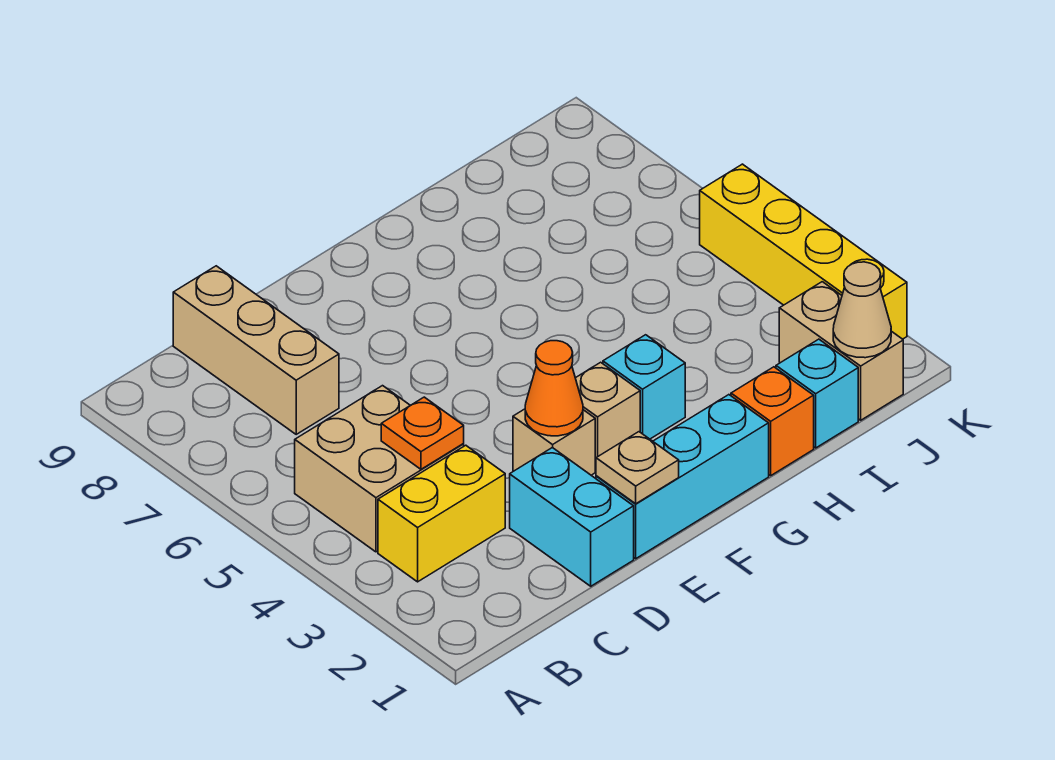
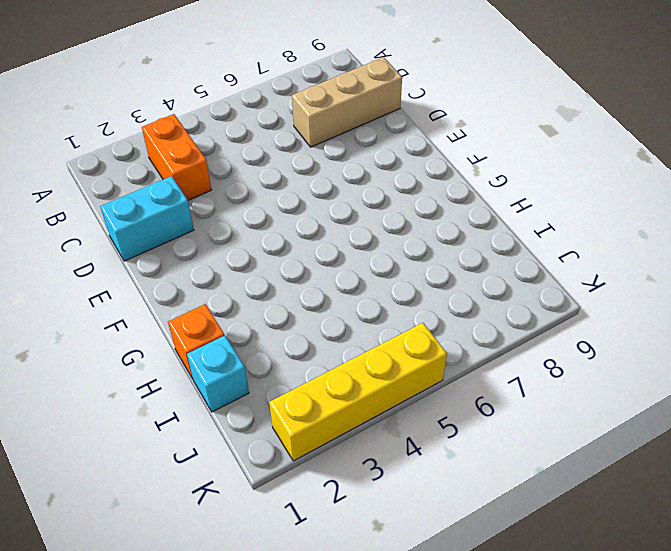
orange brick B3:C3 level 1 -> yellow brick B3:C3 level 1
none -> tan brick B4:C5 level 1
none -> cyan brick E1:G1 level 1
none -> tan brick E3 level 1

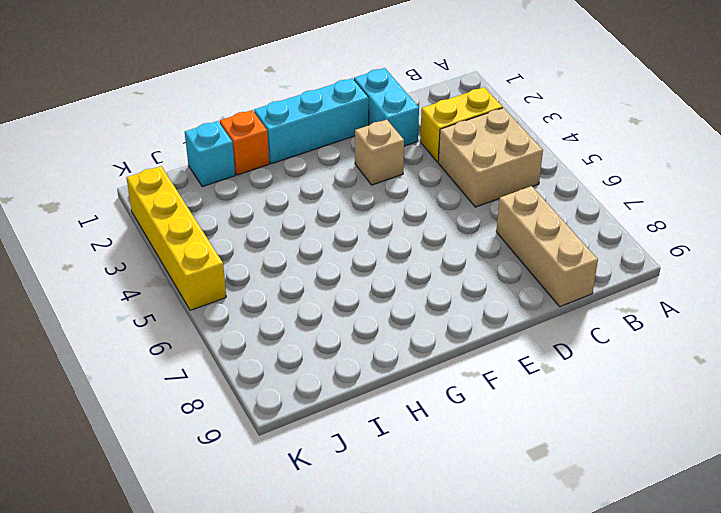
none -> tan brick F3 level 1
none -> cyan brick G3 level 1
none -> tan brick J1:J2 level 1

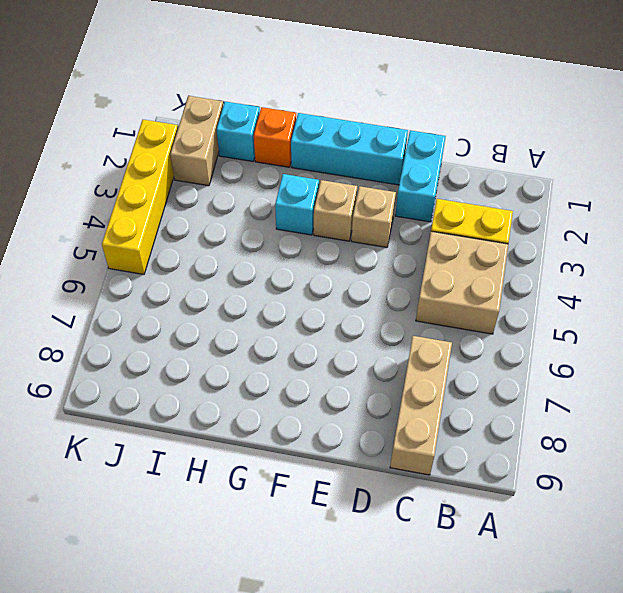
none -> orange plate C4 level 2
none -> tan plate E1 level 2
none -> orange cone E3 level 2

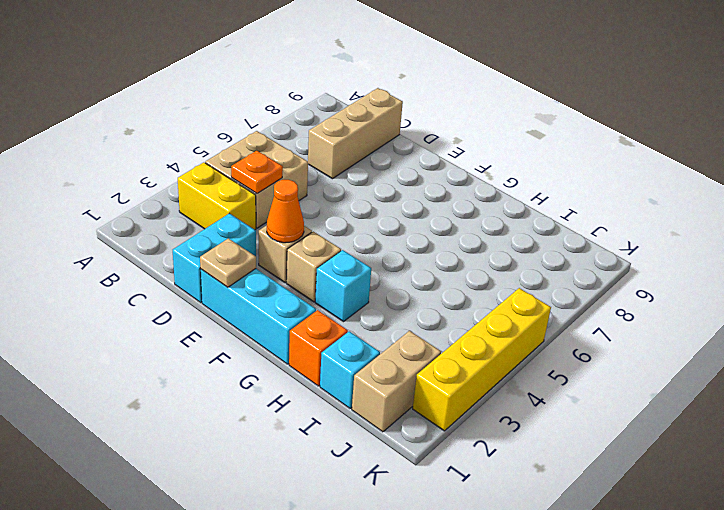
none -> tan cone J1 level 2

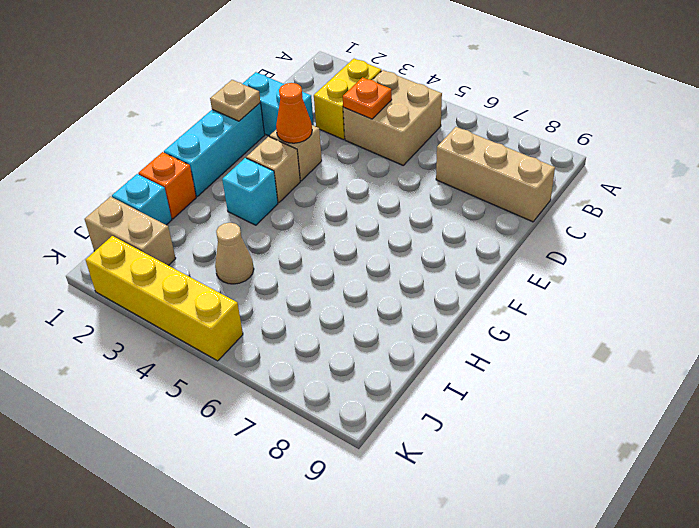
tan cone I4 level 1 -> tan cone J1 level 2

